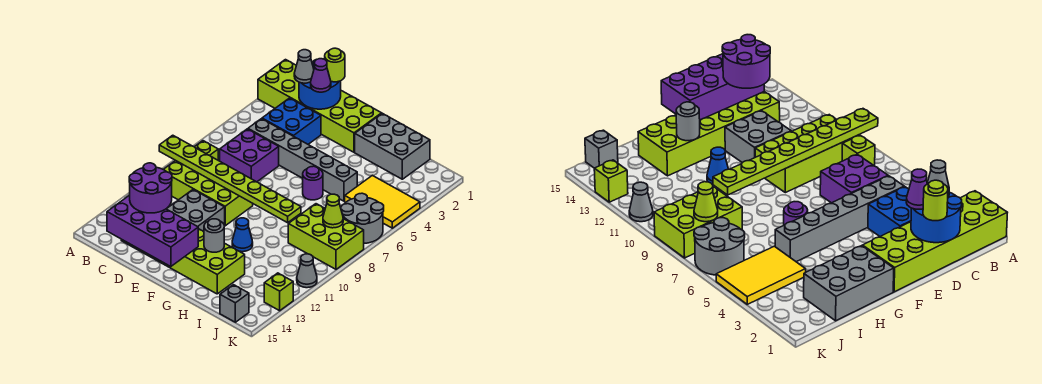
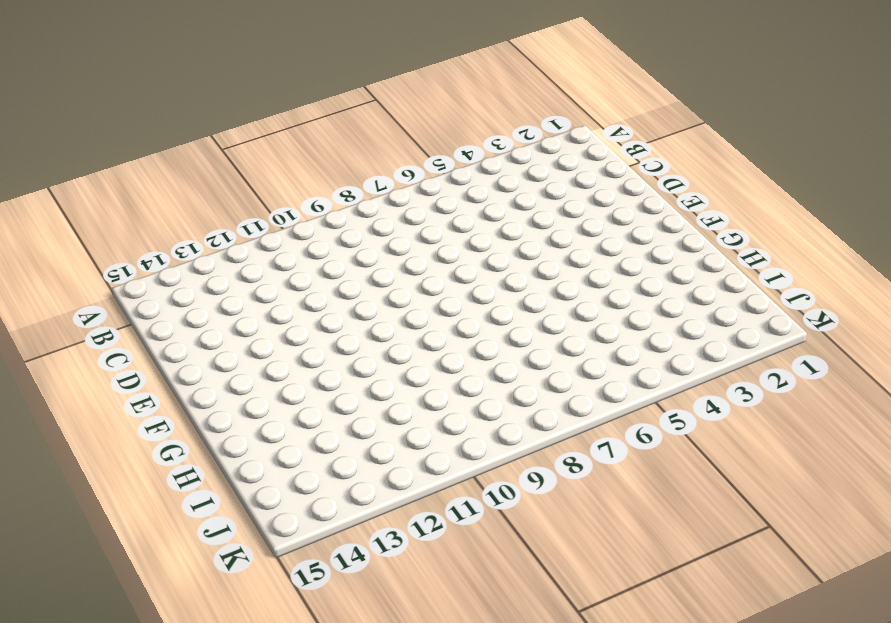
none -> lime brick A1:F2 level 1
none -> lime brick B8 level 1
none -> lime brick B9:E10 level 1

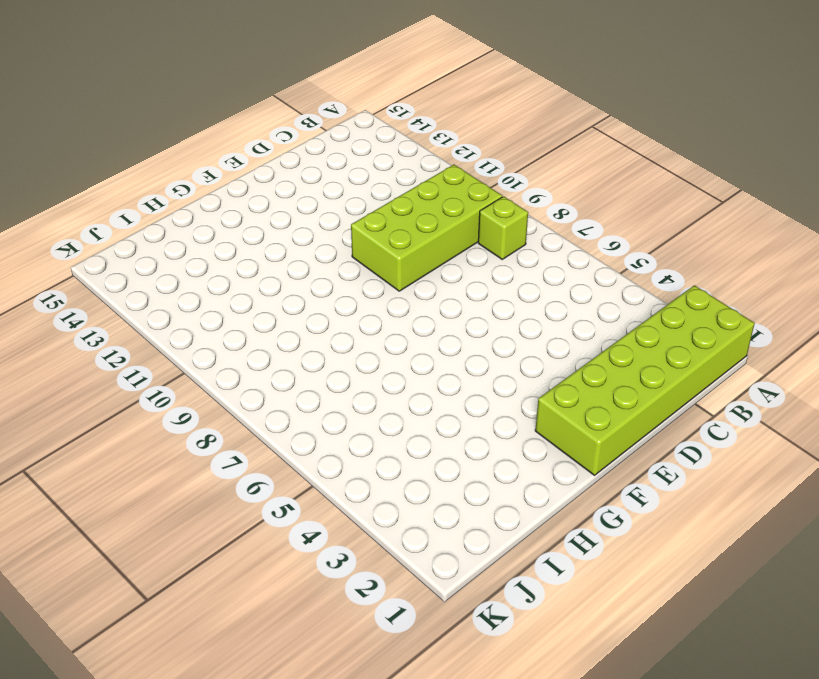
none -> blue brick C3:D4 level 1
none -> grey brick C5:H5 level 1
none -> purple brick C6:D7 level 1

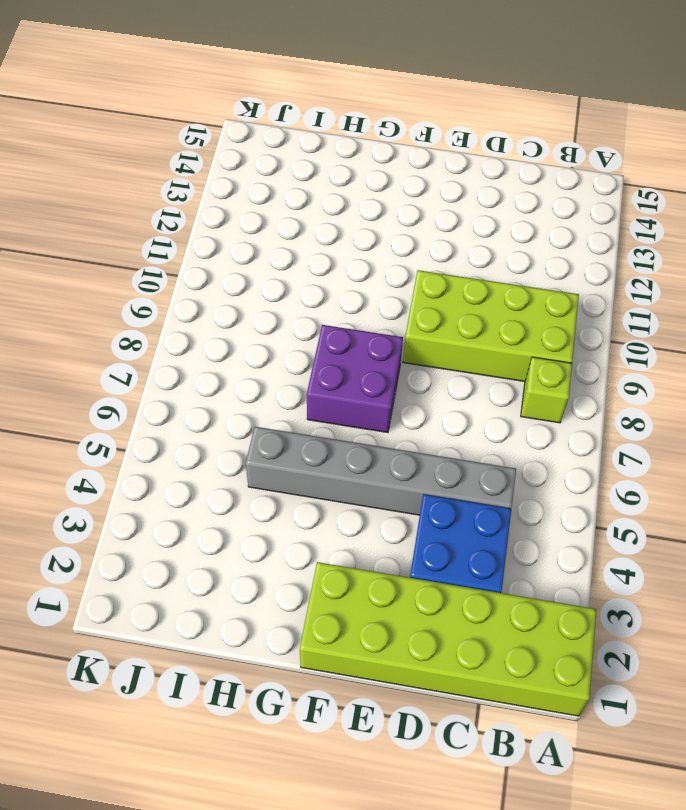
purple brick F7:G8 level 1 -> purple brick C6:D7 level 1
none -> lime brick C13:H14 level 1
none -> grey brick D11:E12 level 1
none -> grey brick G1:I2 level 1

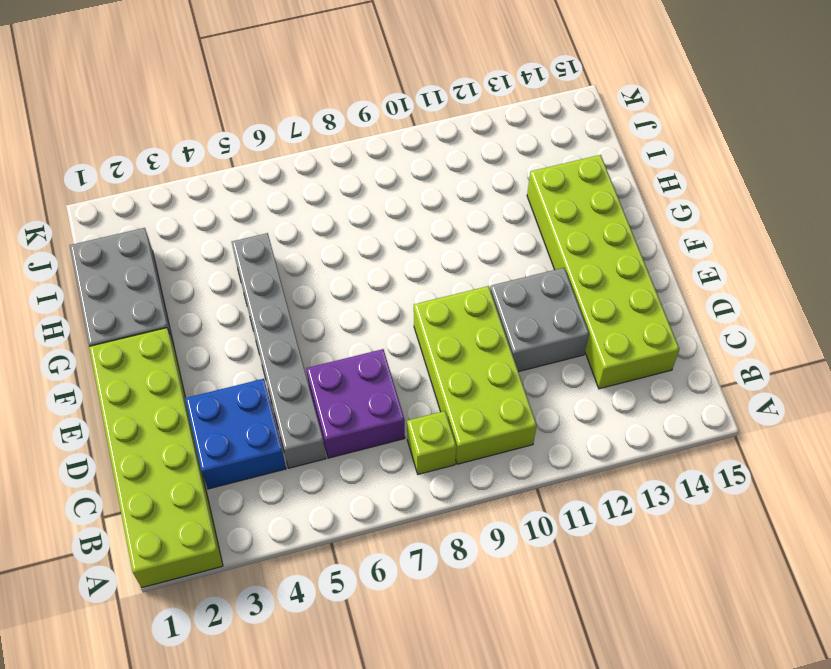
none -> purple round brick G6 level 1
none -> blue cone G11 level 1
none -> yellow tile I4:K5 level 1

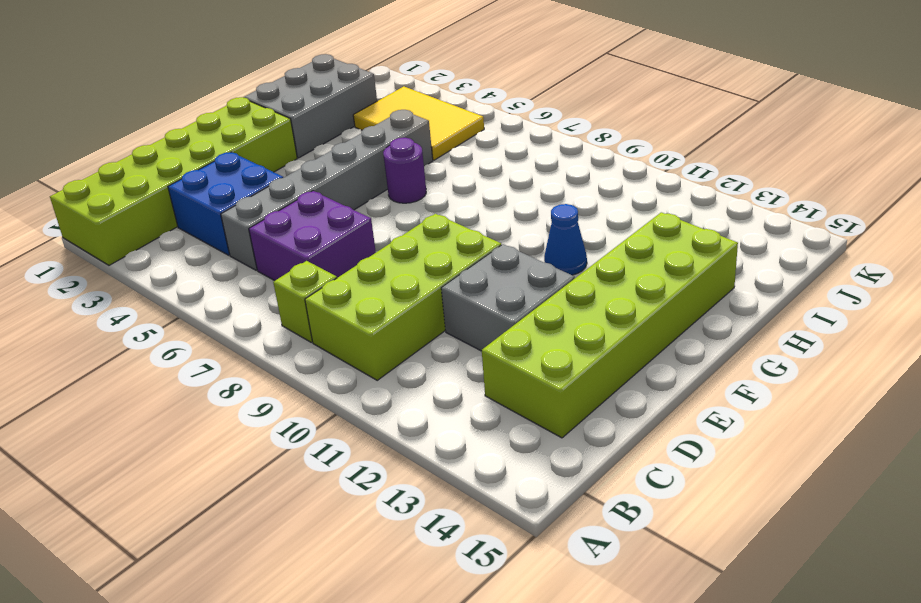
yellow tile I3:J5 level 1 -> yellow tile I4:K5 level 1
none -> lime brick I8:K9 level 1
none -> grey round brick J6:K7 level 1
none -> grey brick J15 level 1

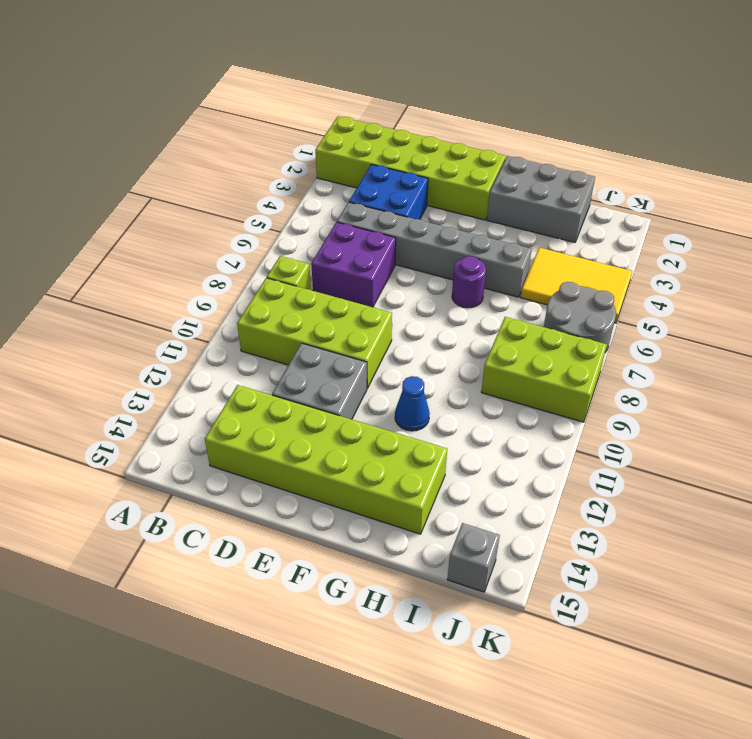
none -> grey cone K11 level 1
none -> lime brick K13 level 1
none -> lime plate A9:H9 level 2

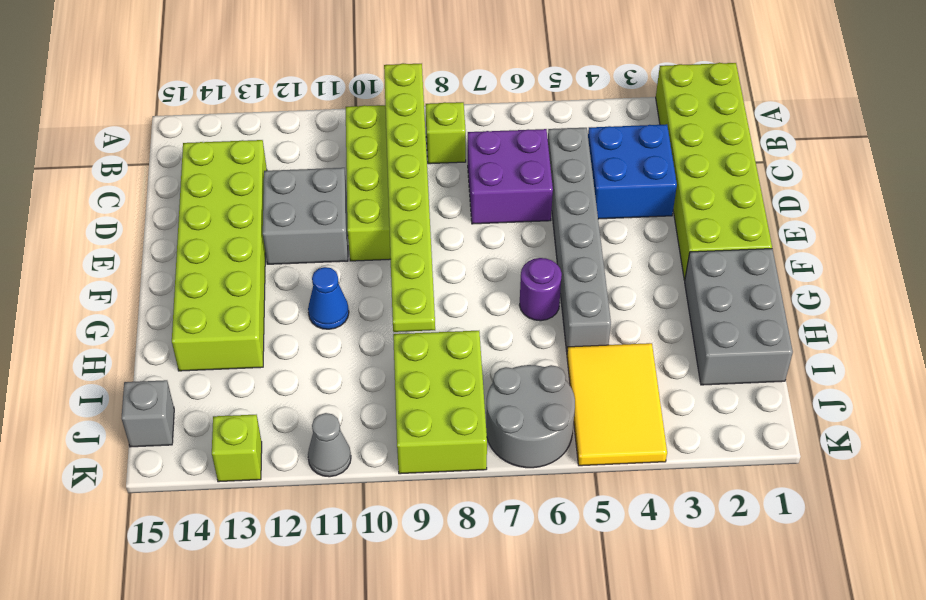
none -> blue round brick C1:D2 level 2
none -> purple brick C14:F15 level 2
none -> grey round brick G13 level 2

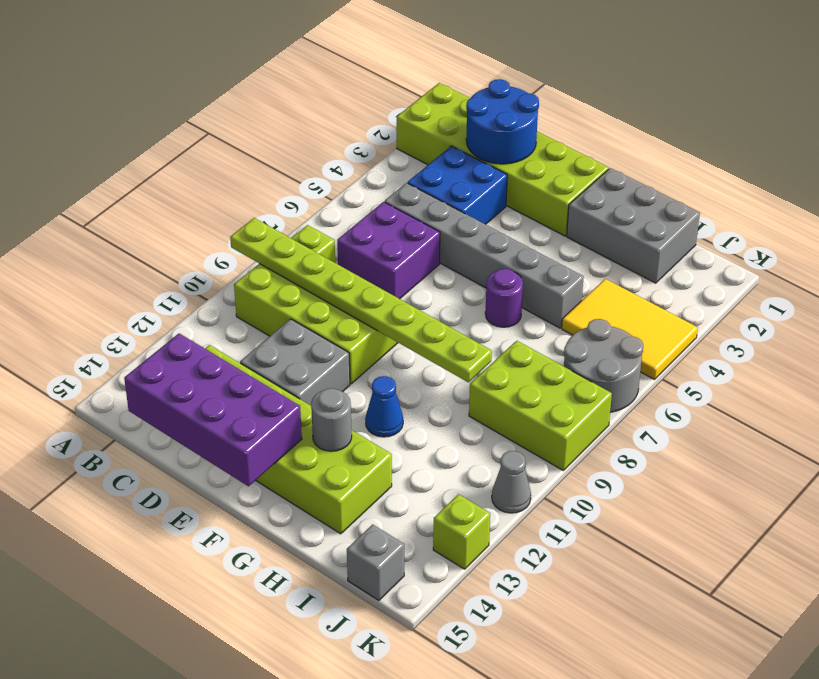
none -> lime cone J8 level 2
none -> grey cone C2 level 3
none -> purple round brick C13:D14 level 3

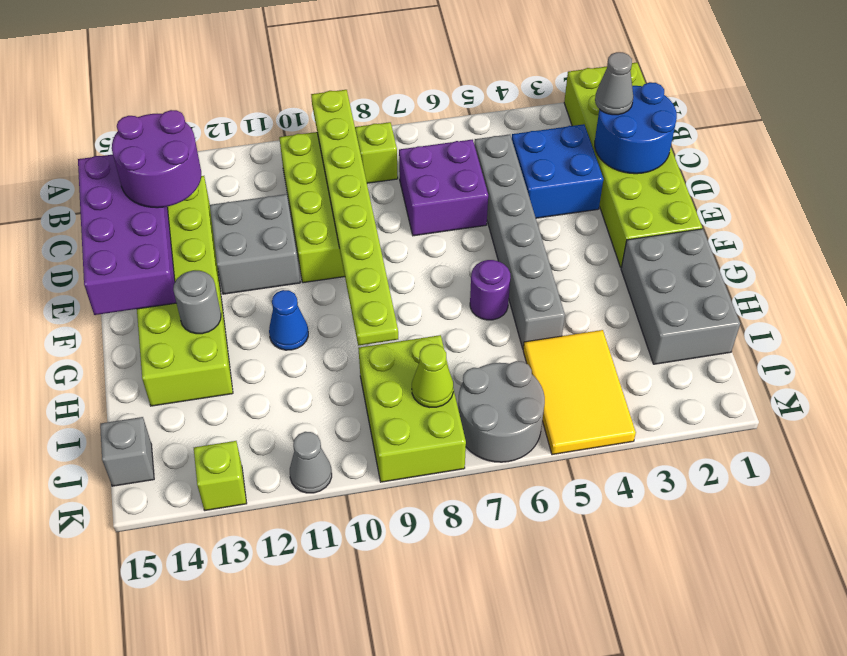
none -> lime round brick D1 level 3
none -> purple cone D2 level 3

